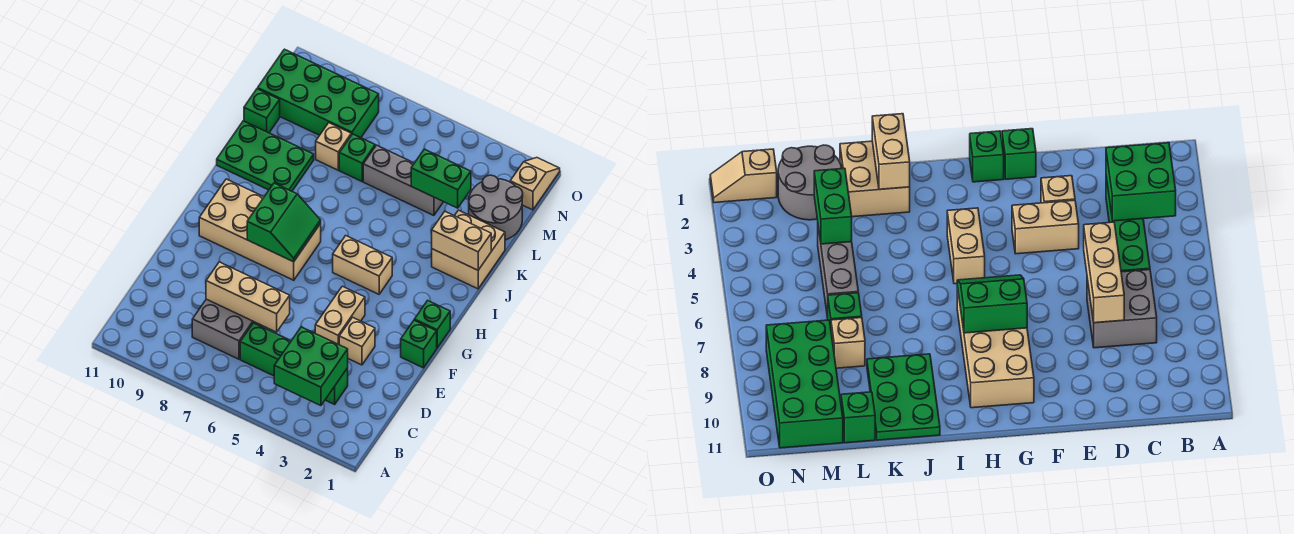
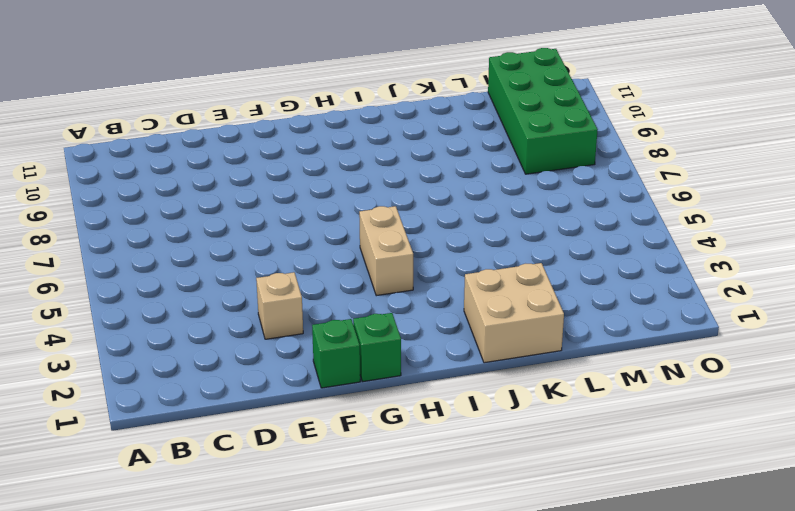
none -> green brick C3:C6 level 1
none -> grey brick C7:D8 level 1
none -> tan brick E4:F4 level 1

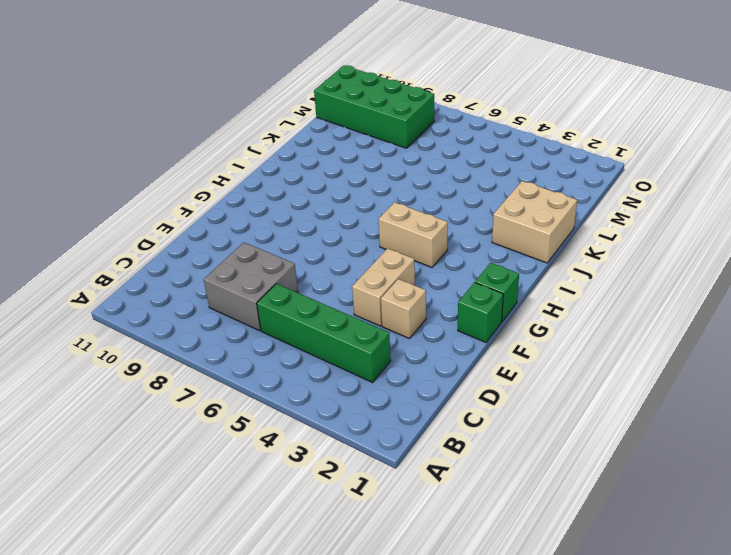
none -> tan brick G7:H10 level 1
none -> green plate J9:K11 level 1
none -> grey round brick L1:M2 level 1

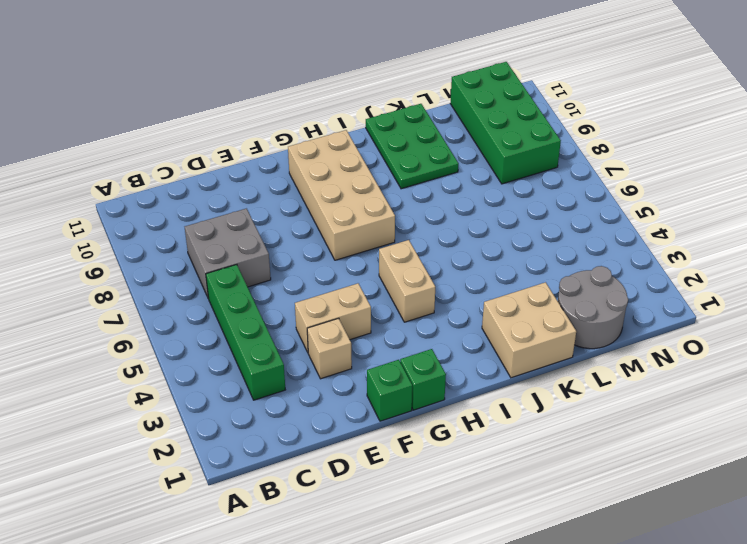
none -> grey brick L4:L6 level 1
none -> green brick L7 level 1
none -> tan brick L8 level 1

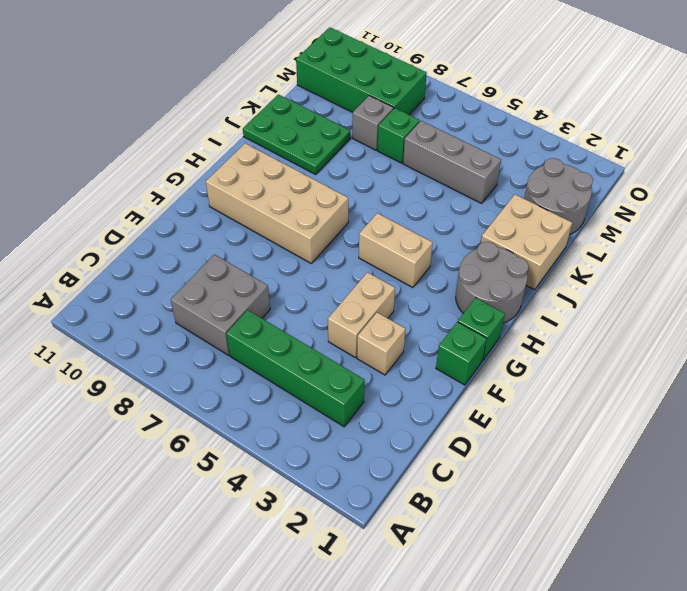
grey round brick H1:I2 level 1 -> none
grey brick L8 level 1 -> tan brick L8 level 1
none -> green brick L11 level 1
none -> tan slope N1:O1 level 1 top N
none -> green brick B3:C4 level 2

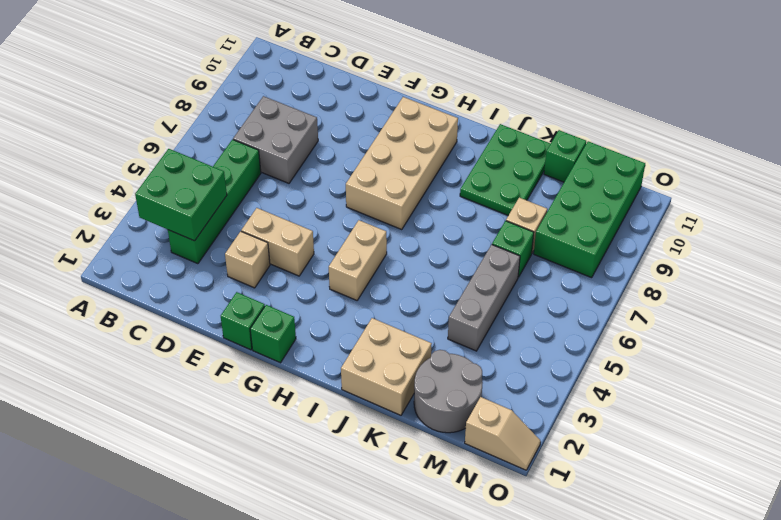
none -> tan brick D6:D8 level 2
none -> green slope G7:H8 level 2 top 8
none -> tan brick J1:J2 level 2

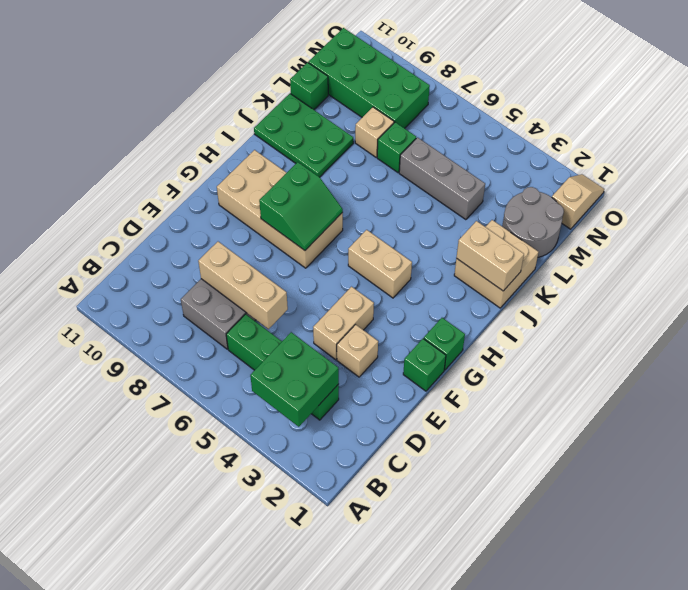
none -> green brick L3:L4 level 2

